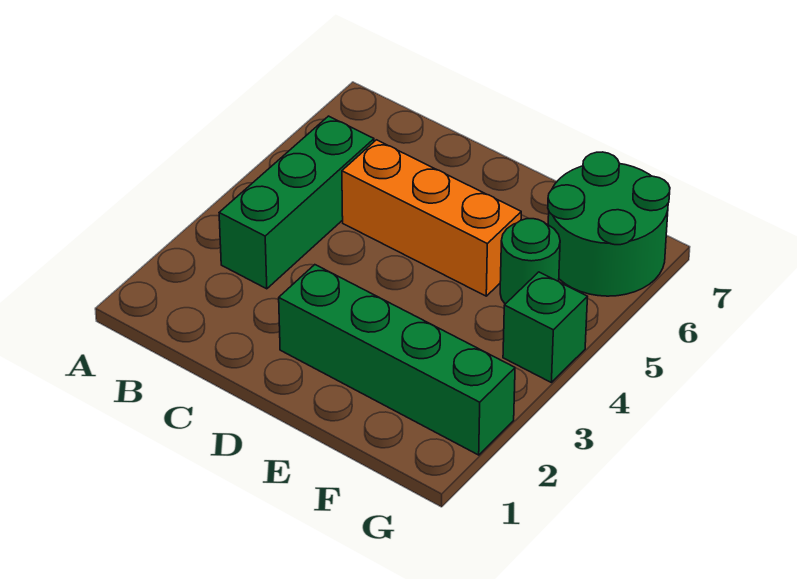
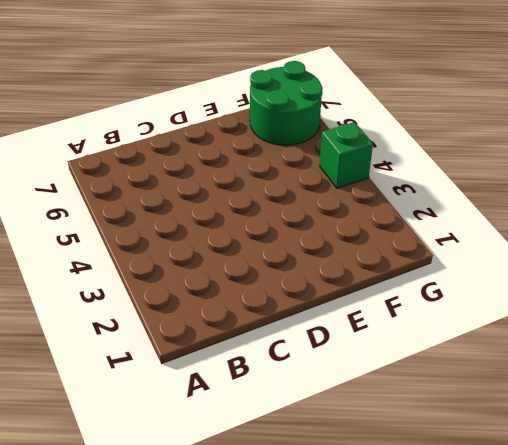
none -> green brick B3:B5 level 1
none -> orange brick C5:E5 level 1

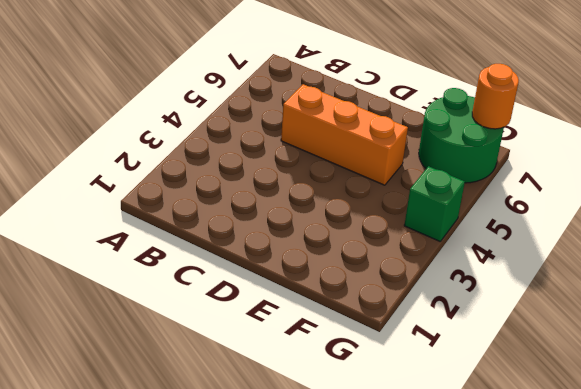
orange round brick G7 level 2 -> none
none -> green brick B3:B5 level 1
none -> green brick D2:G2 level 1

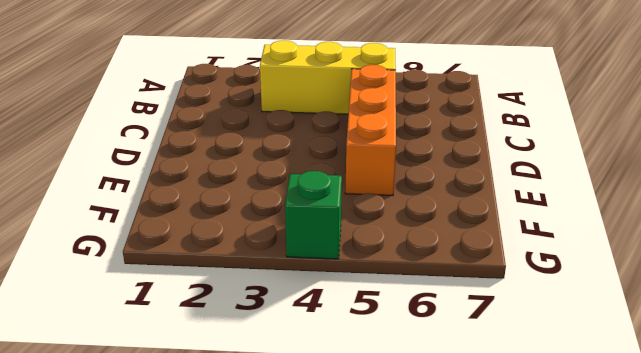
yellow brick B3:B5 level 1 -> green brick B3:B5 level 1
none -> green brick D2:G2 level 1
none -> green round brick F5 level 1

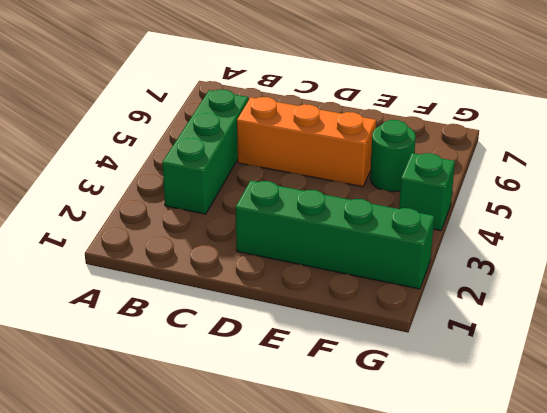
none -> green round brick F6:G7 level 1

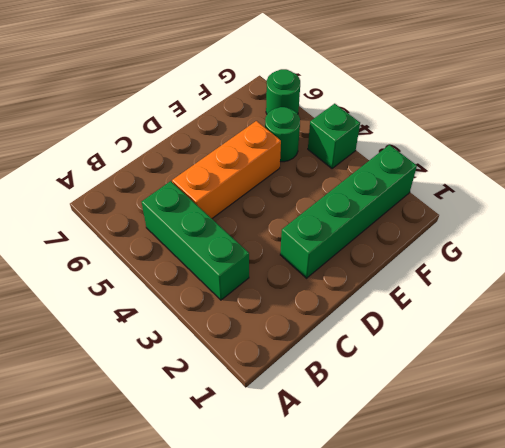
green round brick G6 level 1 -> green round brick F6:G7 level 1

